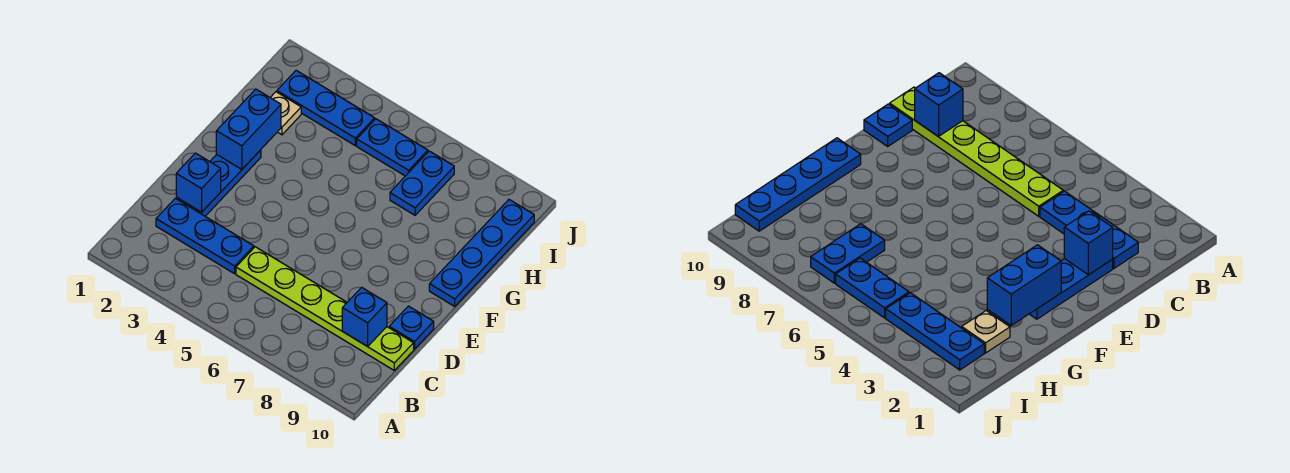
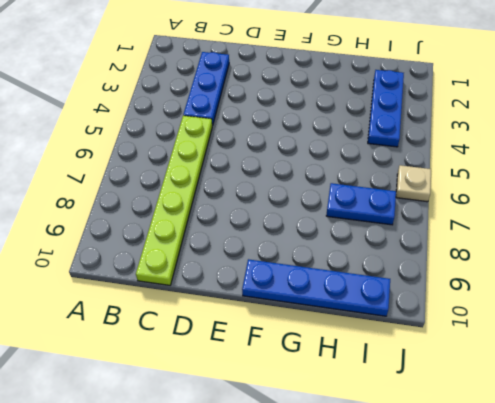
tan plate J6 level 1 -> tan plate H2 level 1
none -> blue plate D2:F2 level 1
none -> blue plate D10 level 1
none -> blue plate I5:I6 level 1

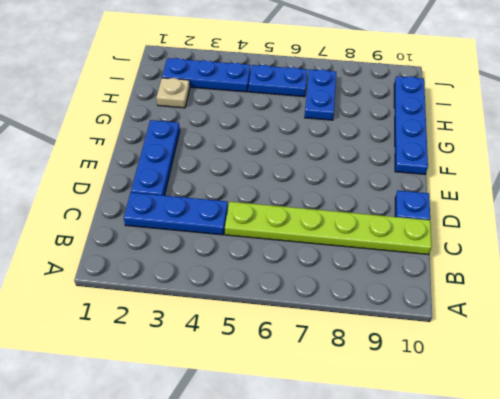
none -> blue brick C9 level 2
none -> blue brick D2 level 2
none -> blue brick F2:G2 level 2

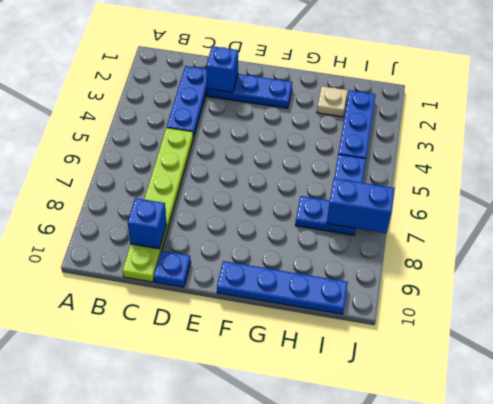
blue brick I7:J7 level 2 -> blue brick F2:G2 level 2

